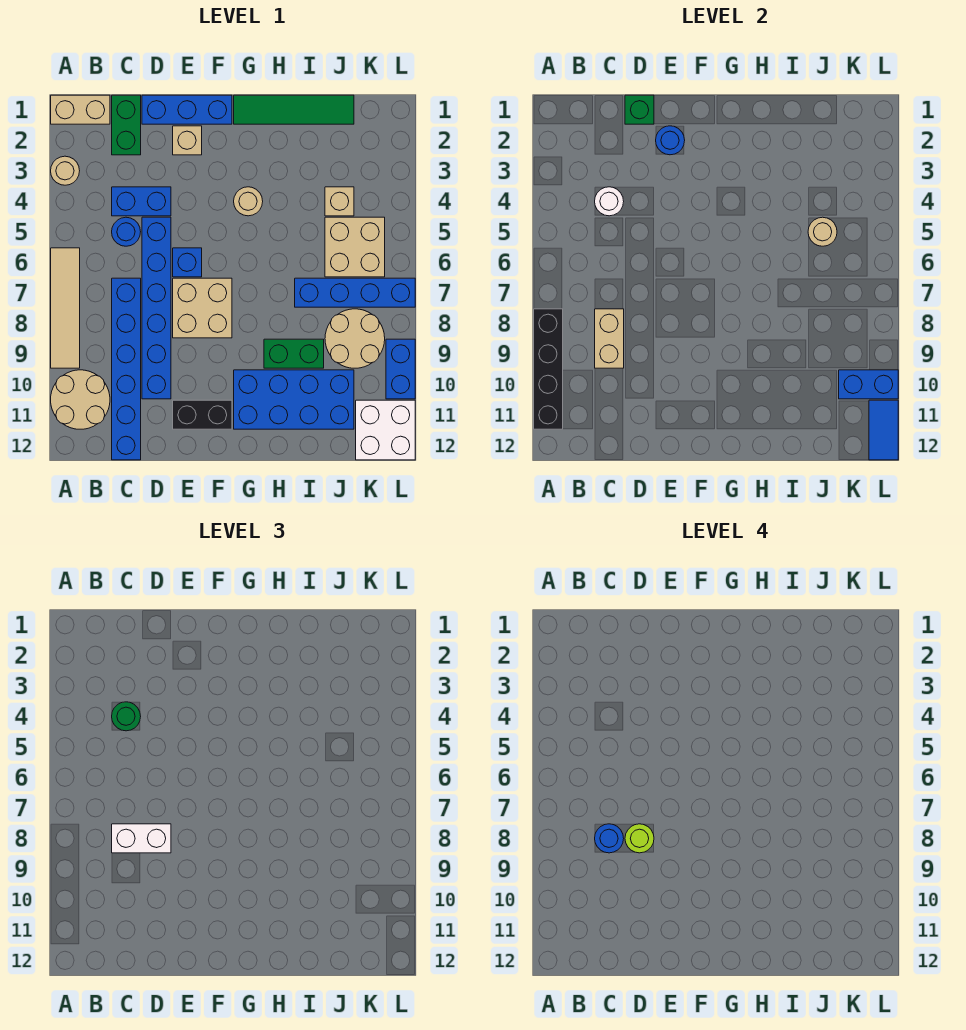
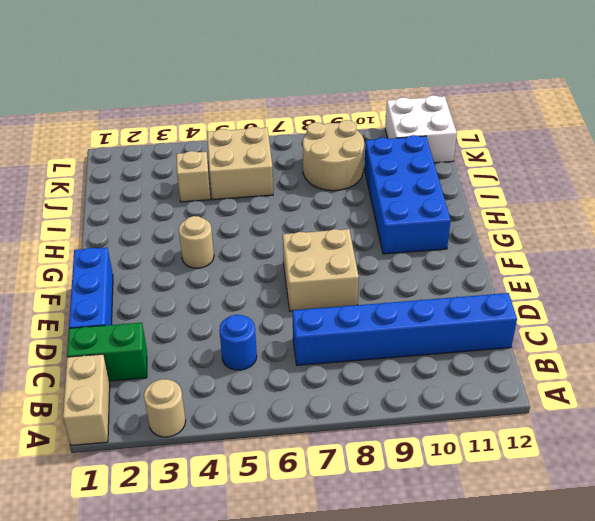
none -> tan tile A6:A9 level 1
none -> tan round brick A10:B11 level 1
none -> blue brick C4:D4 level 1
none -> blue brick D5:D10 level 1

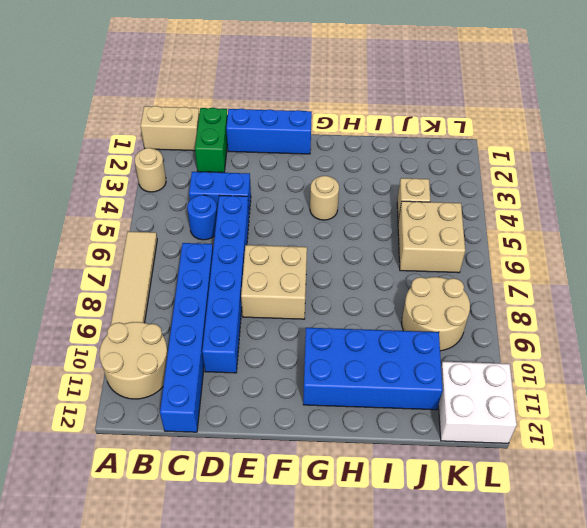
none -> tan brick E2 level 1
none -> blue brick E6 level 1
none -> black brick E11:F11 level 1
none -> green tile G1:J1 level 1

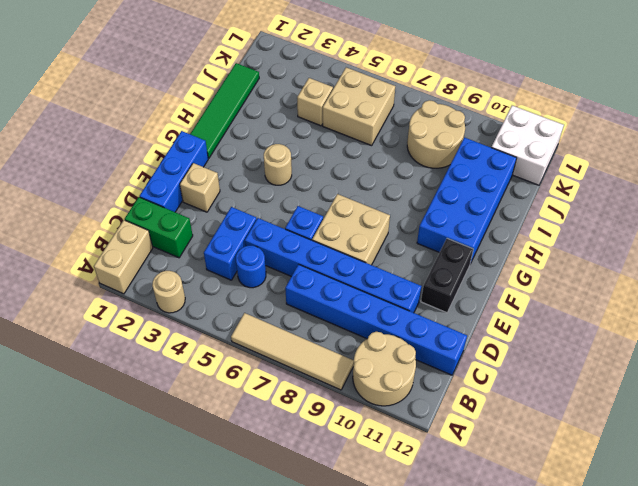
none -> green brick H9:I9 level 1
none -> blue brick I7:L7 level 1
none -> blue brick L9:L10 level 1
none -> black brick A8:A11 level 2

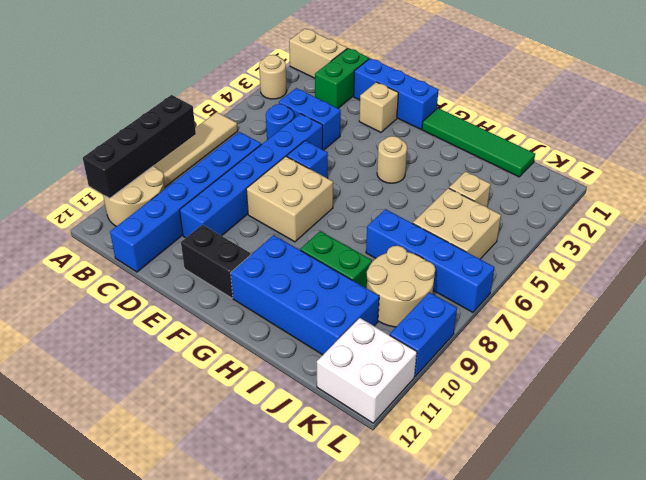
none -> white round brick C4 level 2
none -> tan brick C8:C9 level 2
none -> green brick D1 level 2
none -> blue round brick E2 level 2

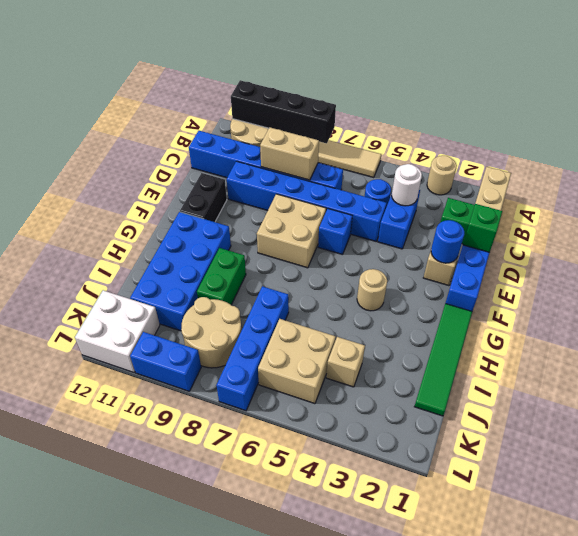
none -> tan round brick J5 level 2
none -> blue brick K10:L10 level 2
none -> blue tile L11:L12 level 2
none -> green round brick C4 level 3

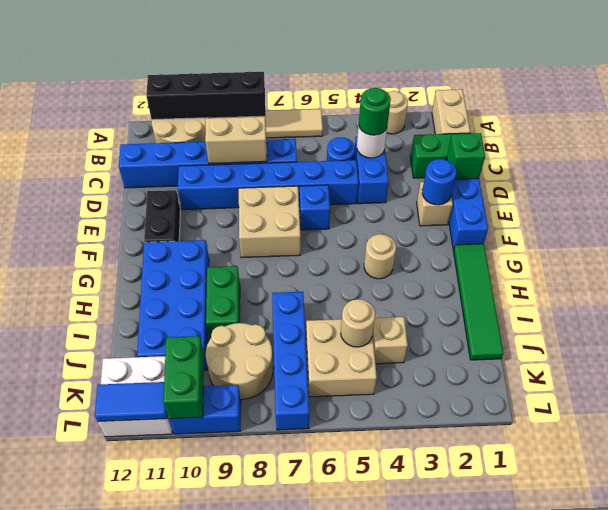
green brick K10:L10 level 2 -> blue brick K10:L10 level 2
none -> white brick C8:D8 level 3
none -> blue round brick C8 level 4
none -> lime round brick D8 level 4

